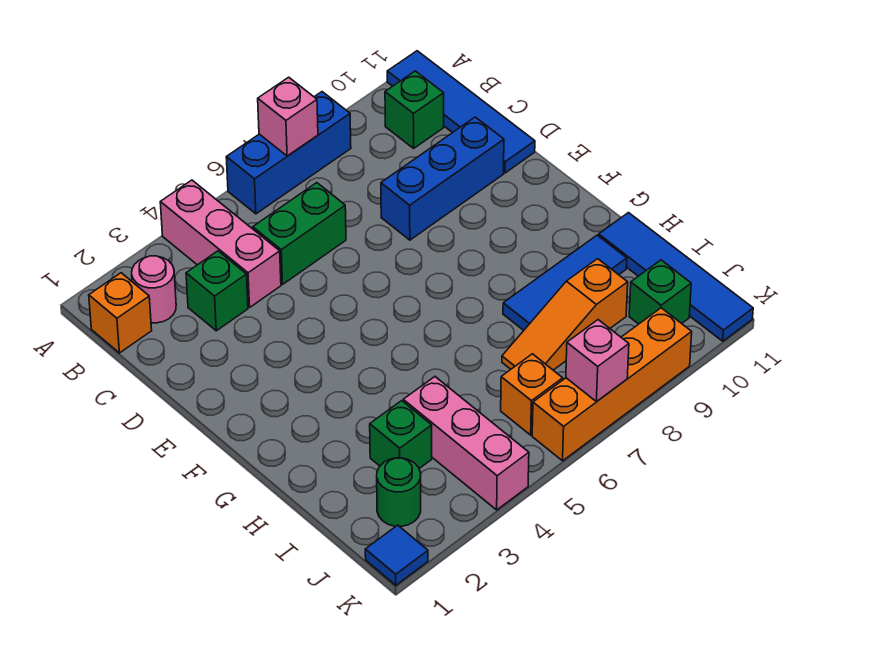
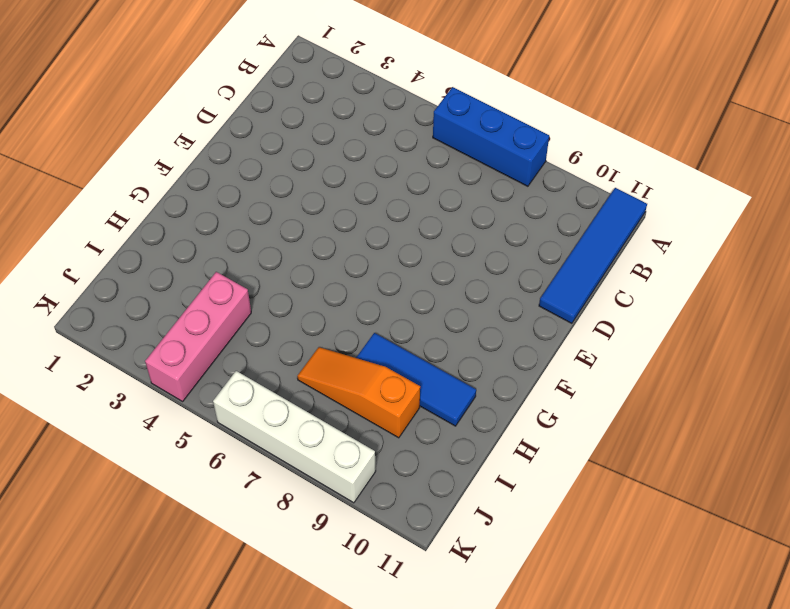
white brick K6:K9 level 1 -> orange brick K6:K9 level 1
none -> pink brick A4:C4 level 1
none -> orange brick B1 level 1
none -> pink round brick B2 level 1

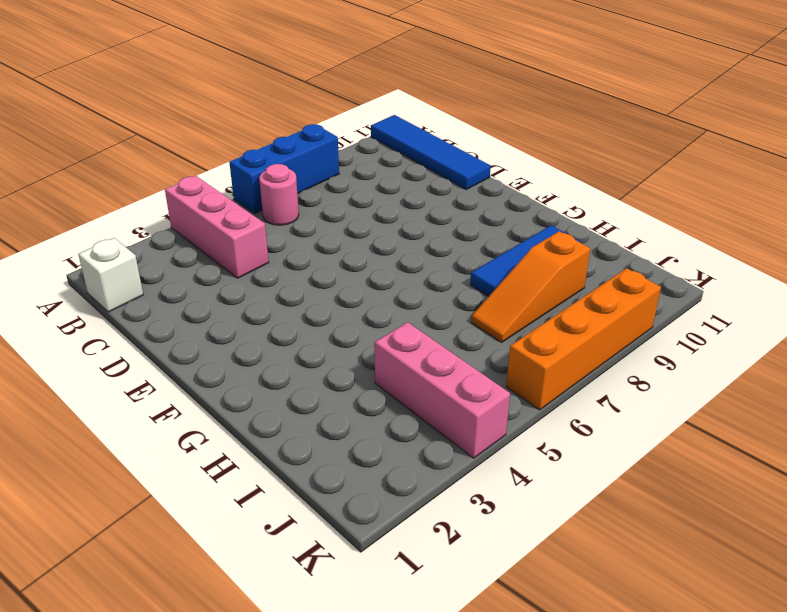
white brick B1 level 1 -> orange brick B1 level 1
pink round brick B6 level 1 -> pink round brick B2 level 1
none -> green brick B10 level 1
none -> green brick C3 level 1
none -> green brick C5:C6 level 1

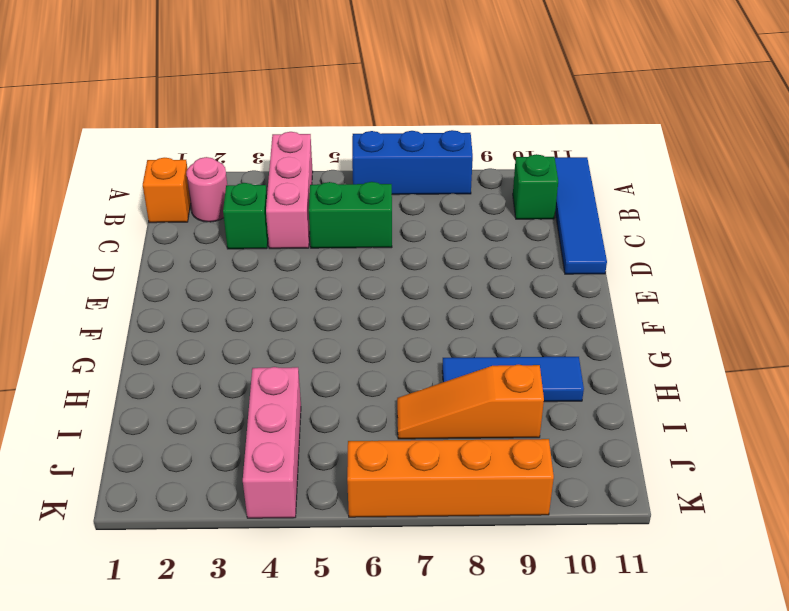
none -> blue brick D8:D10 level 1
none -> blue tile H11:K11 level 1
none -> green brick I3 level 1

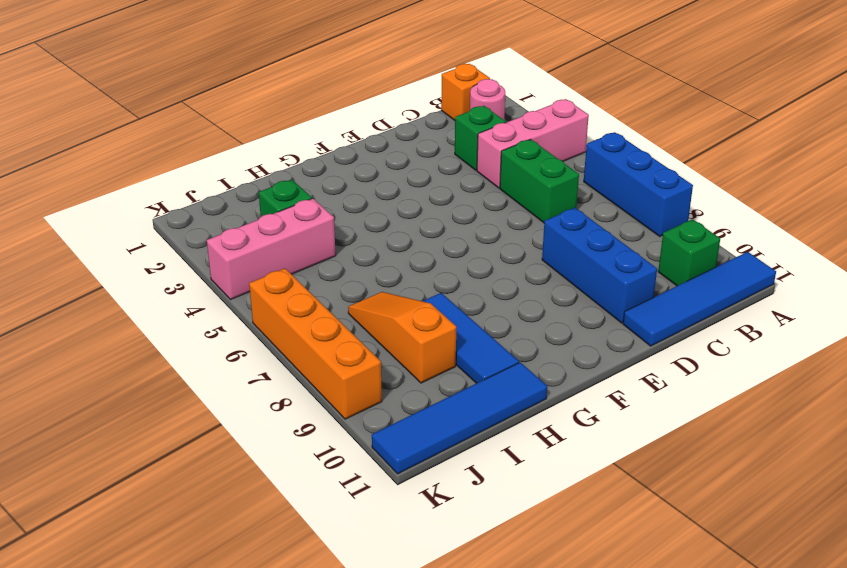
none -> green round brick J2 level 1
none -> orange brick J6 level 1
none -> green brick J10 level 1

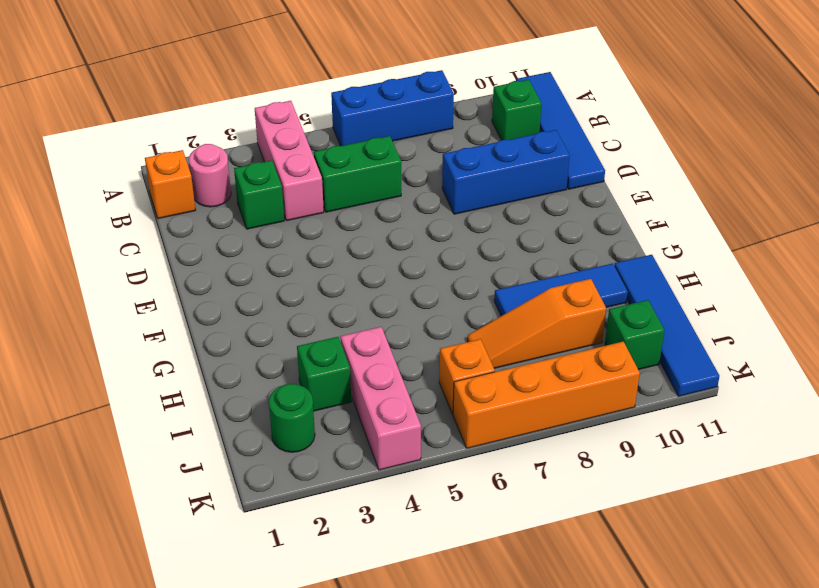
none -> blue tile K1 level 1
none -> pink brick A7 level 2
none -> pink brick K7 level 2

